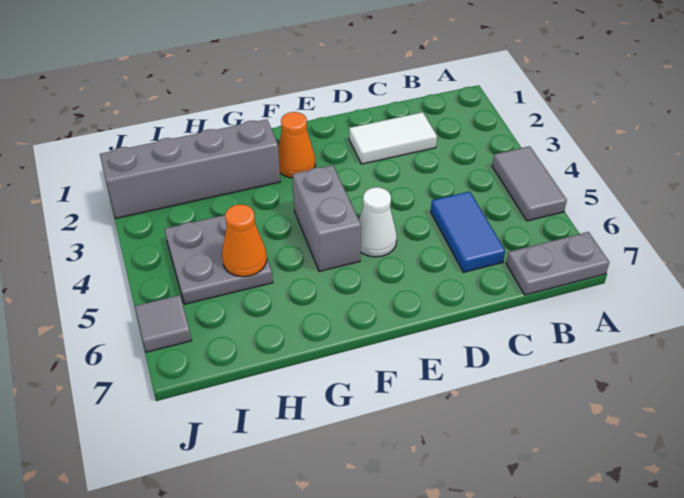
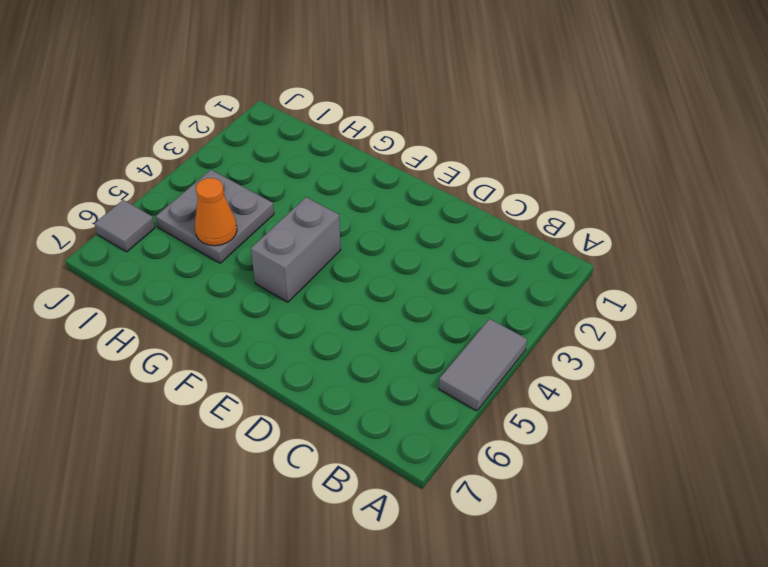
none -> grey plate A7:B7 level 1
none -> white tile C2:D2 level 1

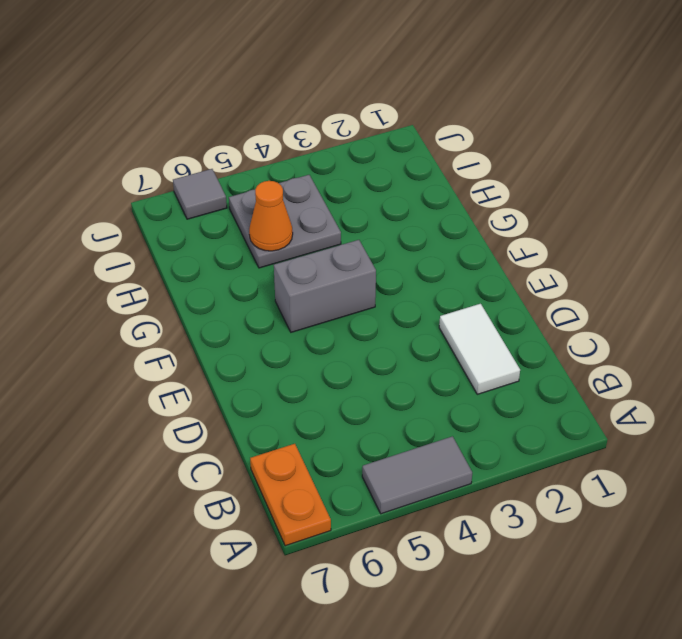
orange plate A7:B7 level 1 -> grey plate A7:B7 level 1
none -> blue tile C5:C6 level 1
none -> white cone E5 level 1

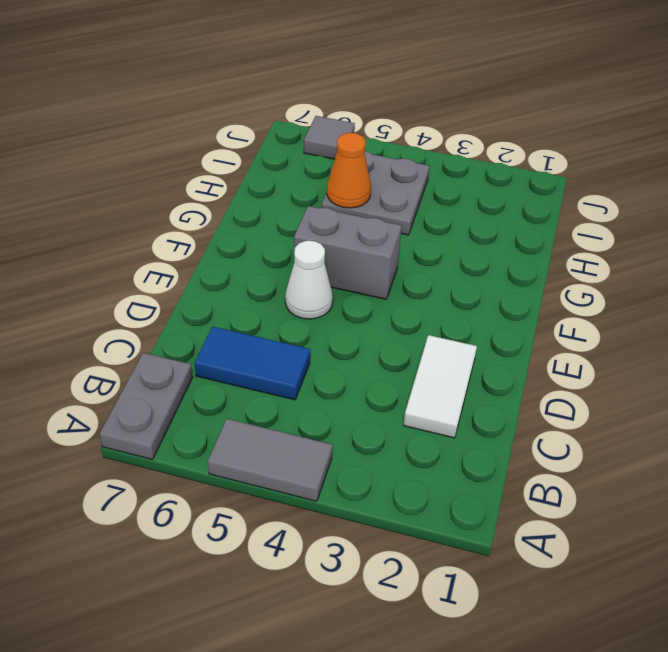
none -> orange cone F2 level 1
none -> grey brick G2:J2 level 1

